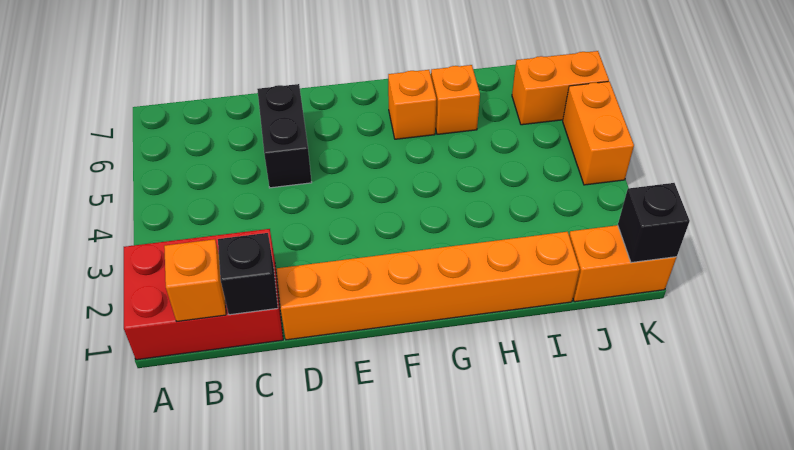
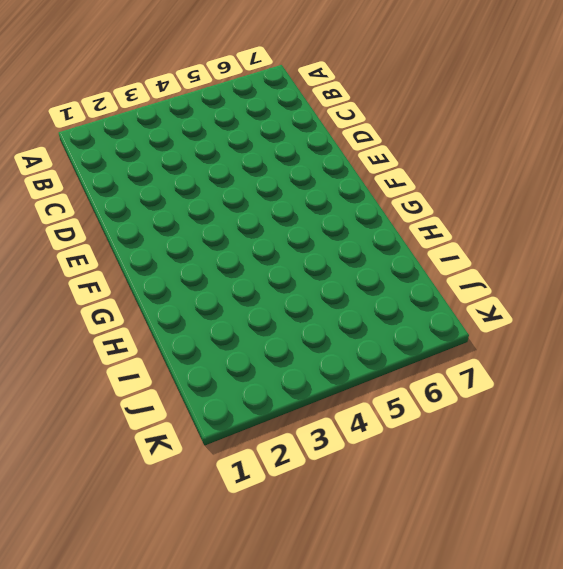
none -> red brick A1:C2 level 1
none -> orange brick D1:I1 level 1

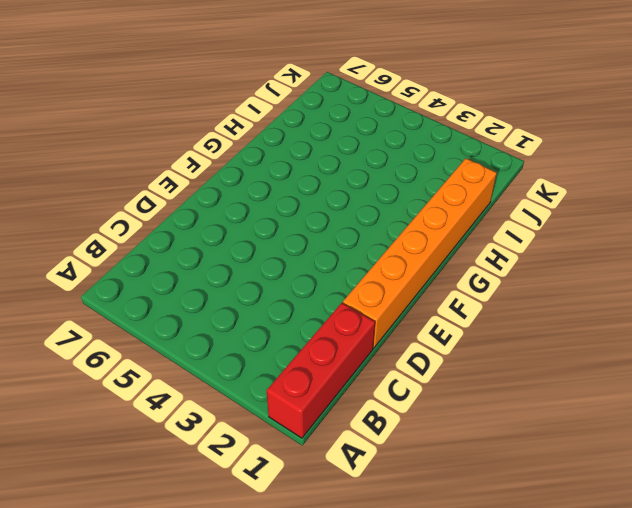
red brick A1:C1 level 1 -> red brick A1:C2 level 1
none -> black brick D5:D6 level 1
none -> orange brick G6 level 1

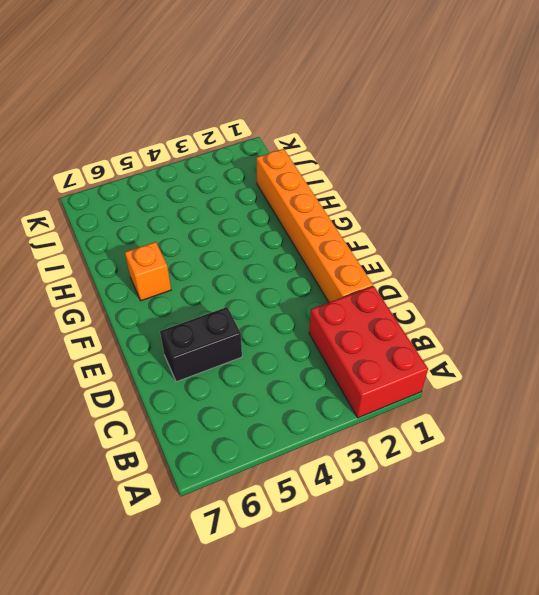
none -> orange brick H6 level 1
none -> orange brick J1:K1 level 1

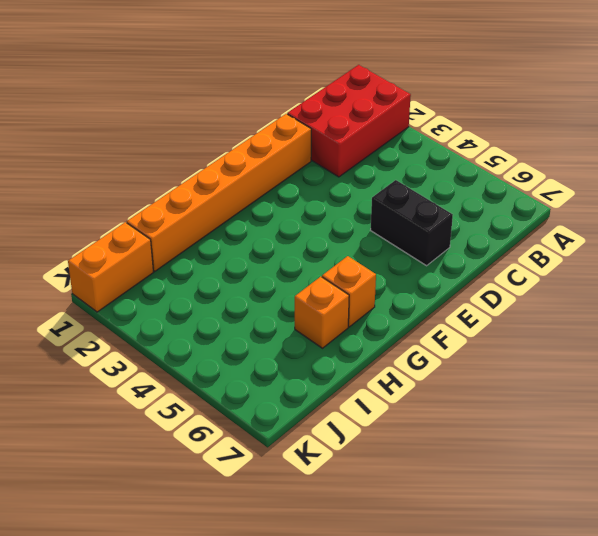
none -> orange brick J6:K6 level 1
none -> orange brick K4:K5 level 1

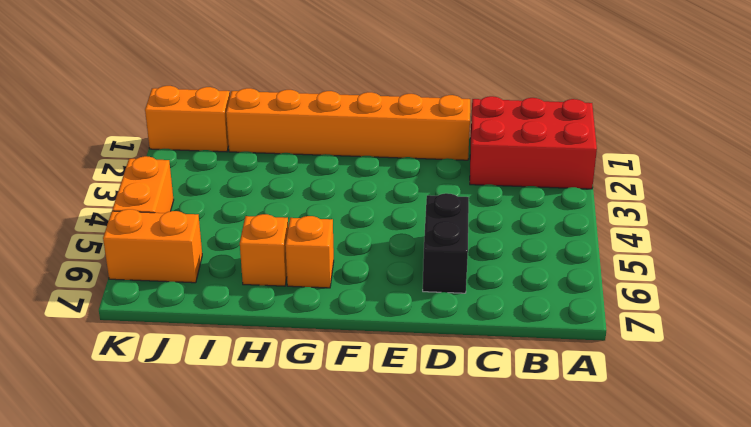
none -> orange brick B1 level 2
none -> black brick C1 level 2

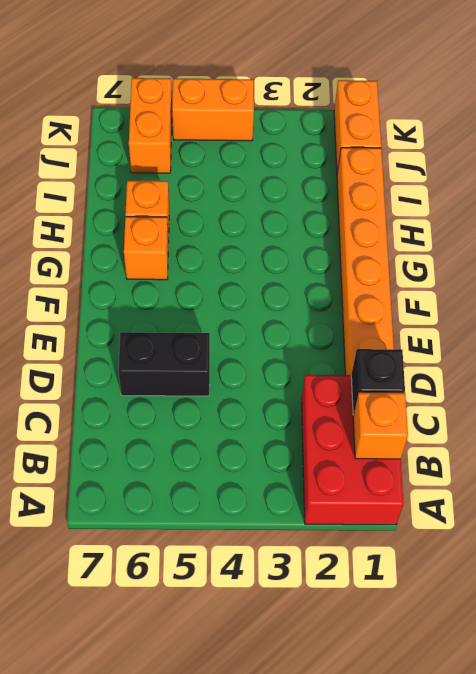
none -> black brick K1 level 2

